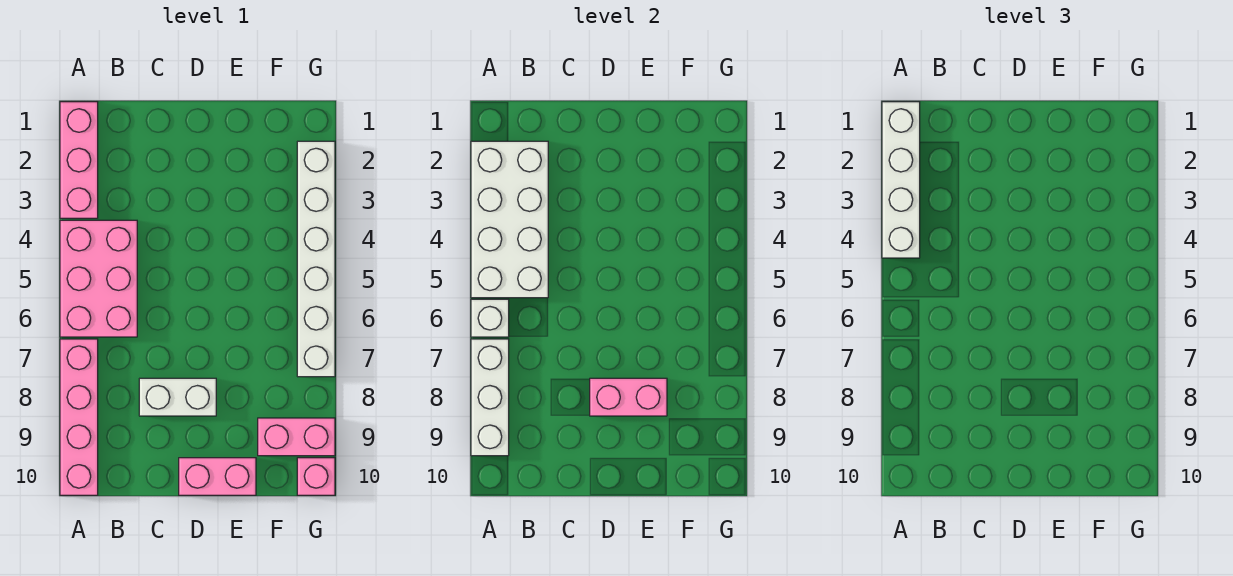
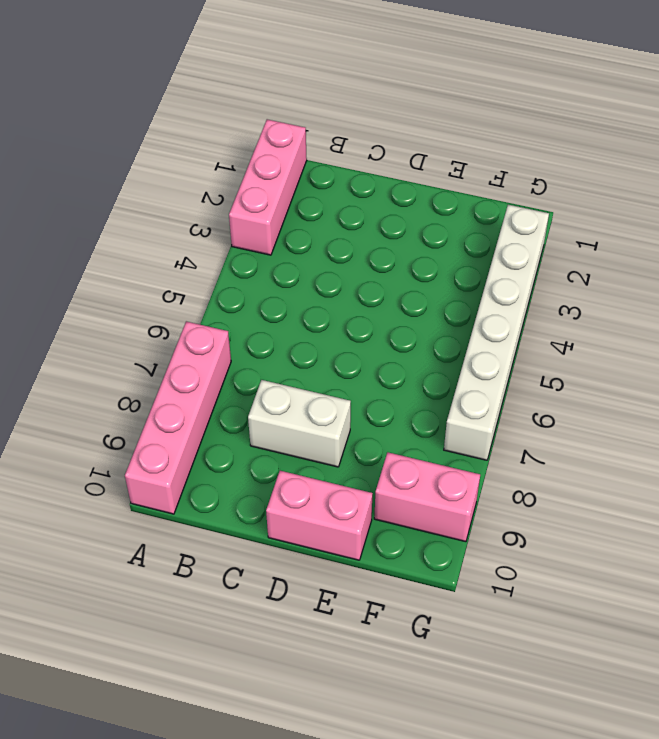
none -> pink brick A4:B6 level 1
none -> pink brick G10 level 1
none -> white brick A2:B5 level 2

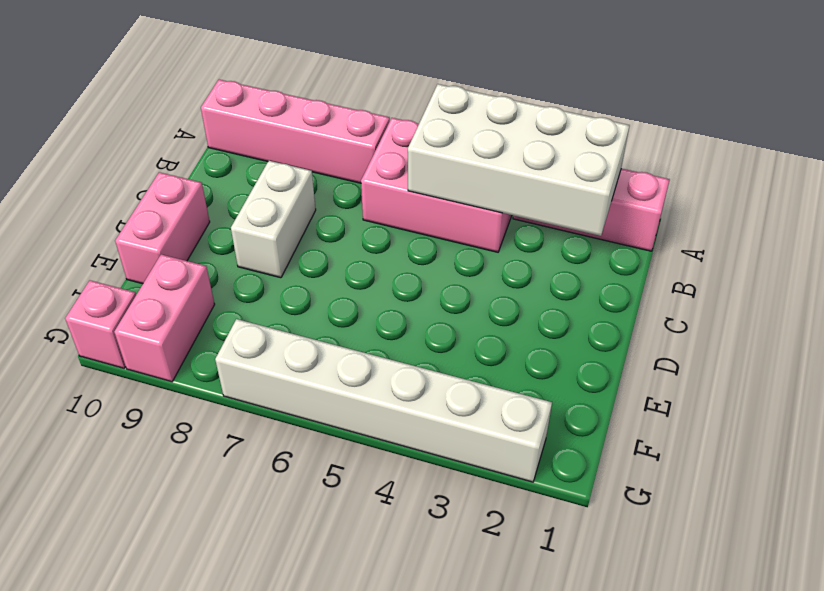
none -> white brick A6 level 2
none -> white brick A7:A9 level 2
none -> pink brick D8:E8 level 2

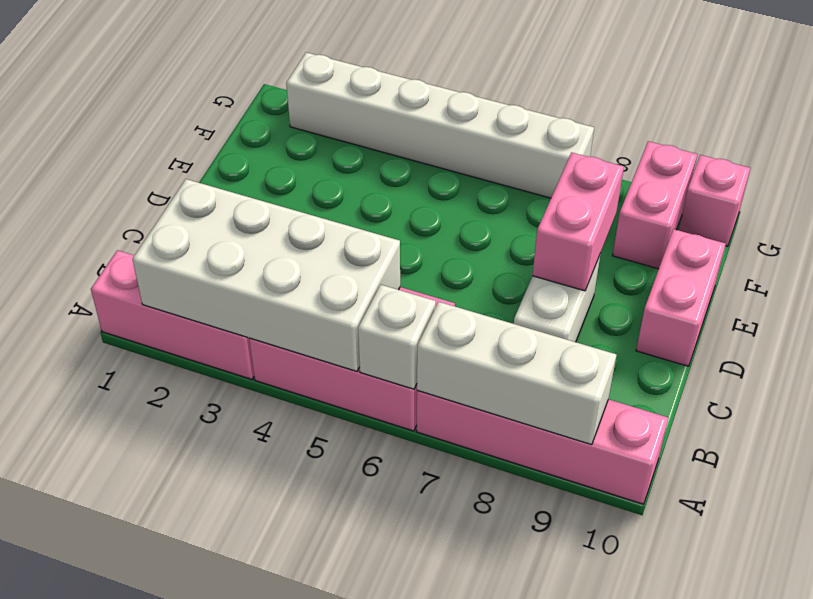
none -> white brick A1:A4 level 3

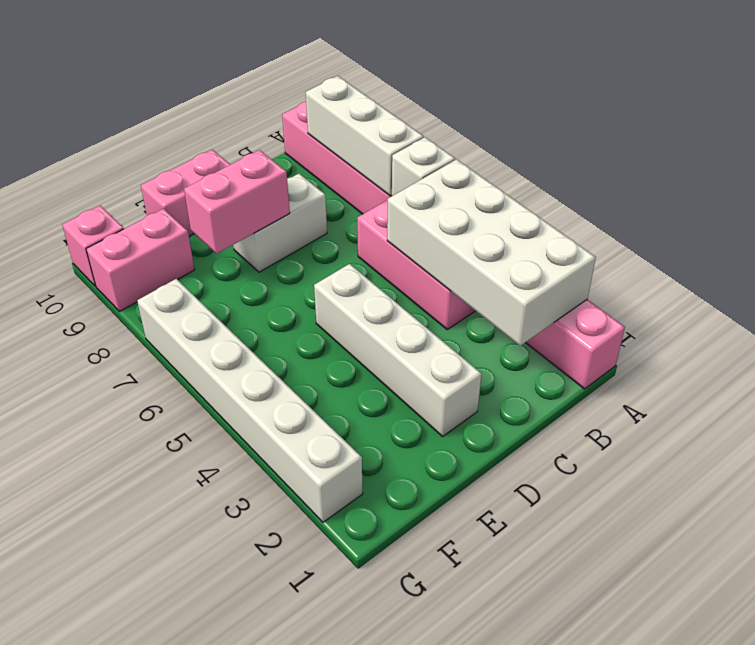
white brick D2:D5 level 1 -> white brick A1:A4 level 3

